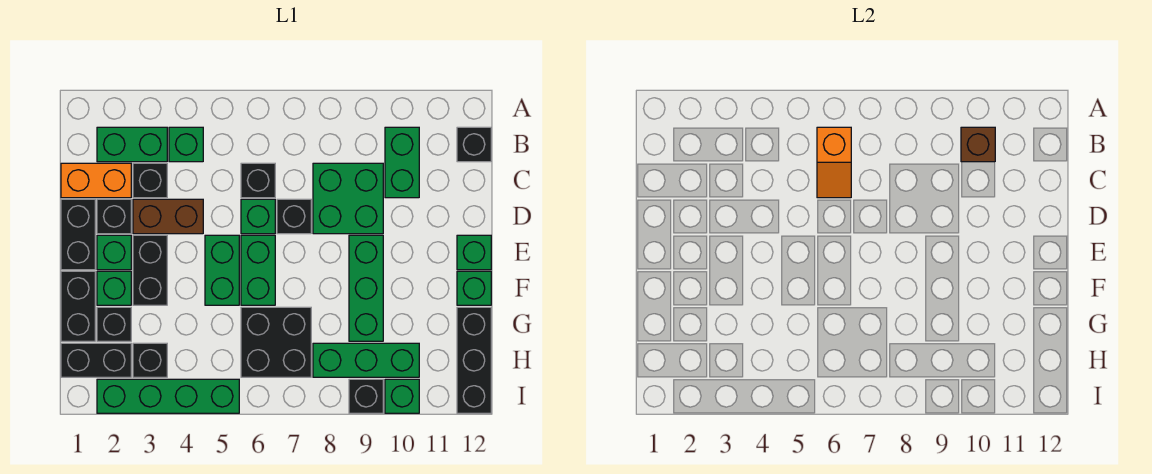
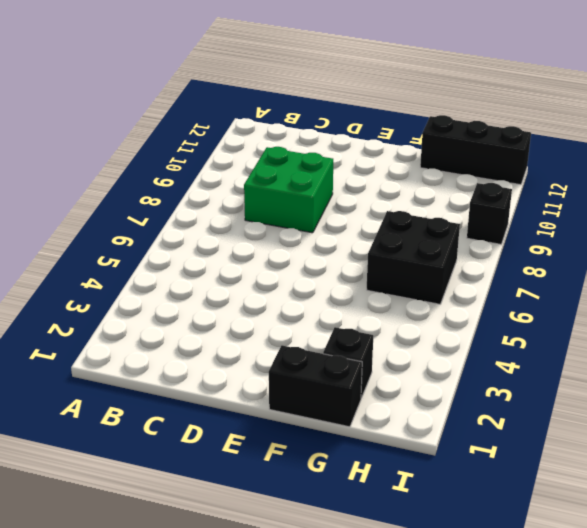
none -> green brick B2:B3 level 1
none -> green brick B4 level 1
none -> green brick B10:C10 level 1
none -> black brick B12 level 1

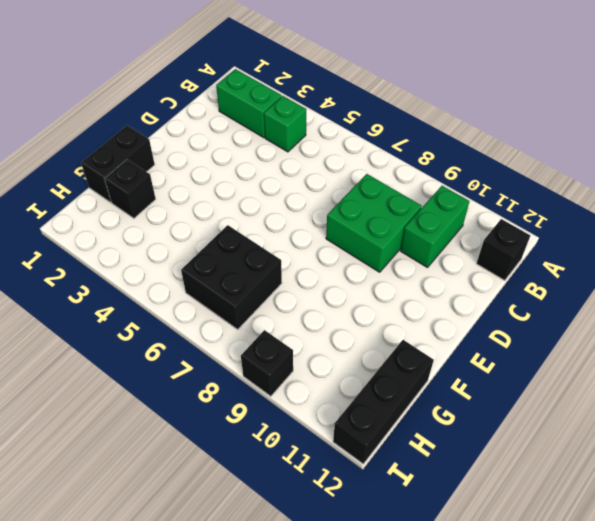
none -> orange brick C1:C2 level 1
none -> black brick C3 level 1
none -> black brick C6 level 1
none -> black brick D1:E1 level 1

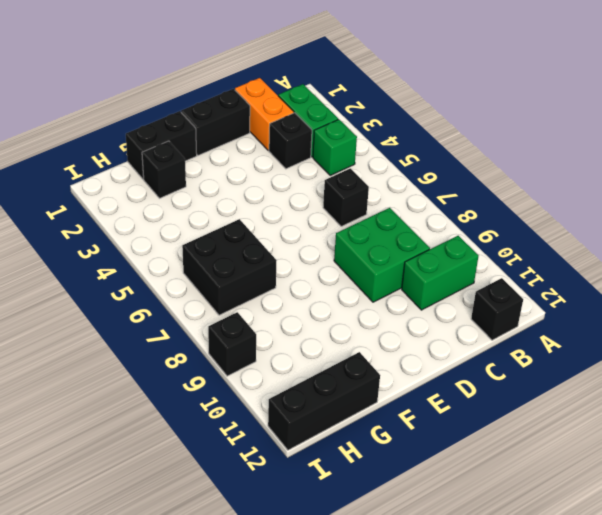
none -> black brick D2 level 1
none -> brown brick D3:D4 level 1
none -> green brick D6 level 1
none -> black brick D7 level 1

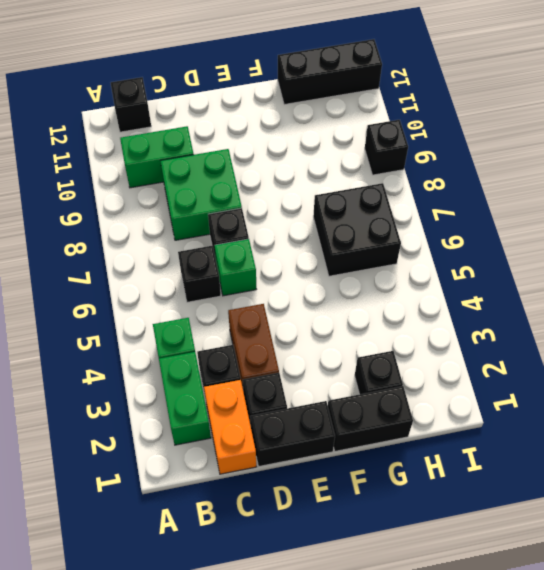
none -> green brick E2 level 1
none -> black brick E3:F3 level 1
none -> green brick E5:F5 level 1
none -> green brick E6:F6 level 1

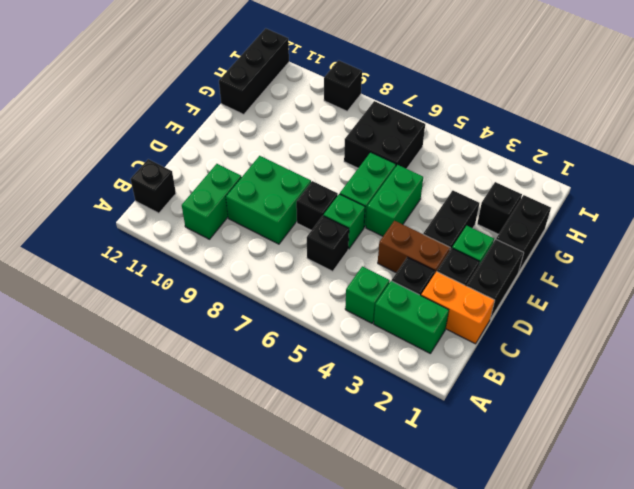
none -> green brick E9:G9 level 1
none -> green brick E12 level 1
none -> green brick F2 level 1
none -> green brick F12 level 1

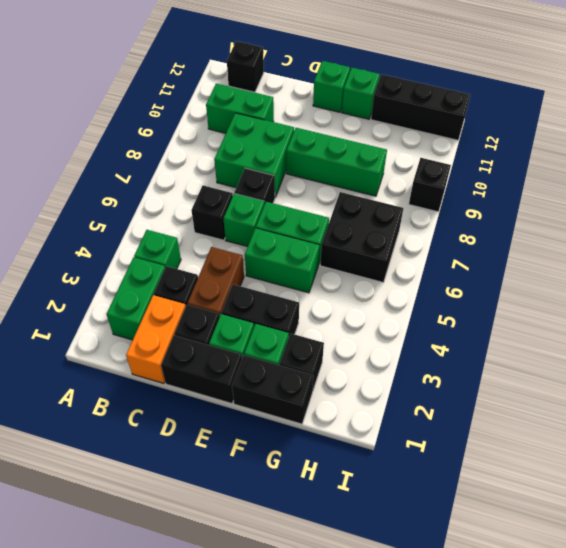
none -> black brick H1:H2 level 1
none -> black brick H3 level 1
none -> green brick H8:H10 level 1
none -> green brick I2:I5 level 1

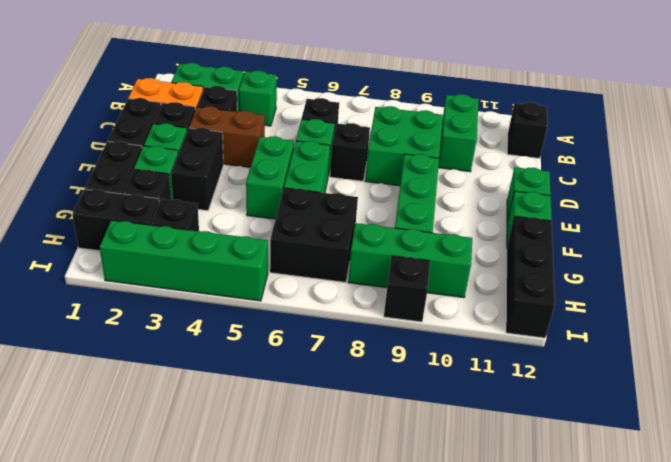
none -> green brick I10 level 1
none -> orange slope B6:C6 level 2 top B
none -> brown brick B10 level 2

